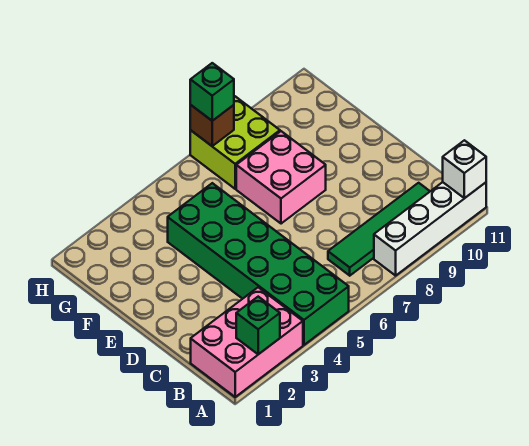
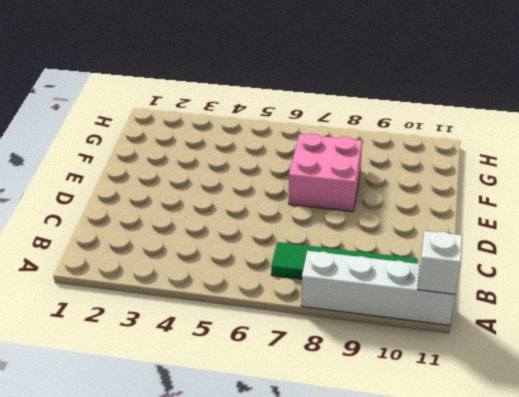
none -> pink brick A1:B3 level 1
none -> green brick A4:F5 level 1

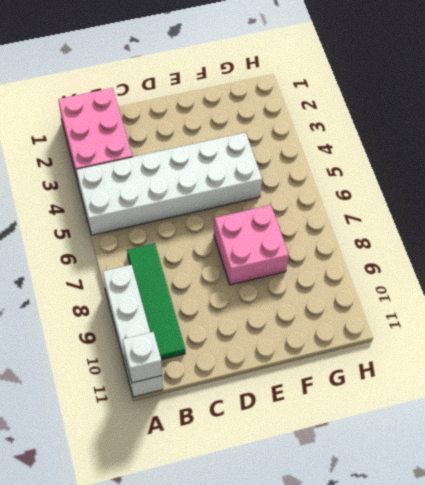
white brick A4:F5 level 1 -> green brick A4:F5 level 1
none -> lime brick G7:H8 level 1
none -> green brick A2 level 2

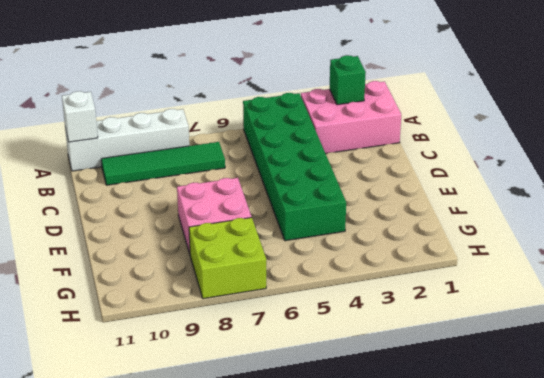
none -> brown brick H7 level 2
none -> green brick H7 level 3

